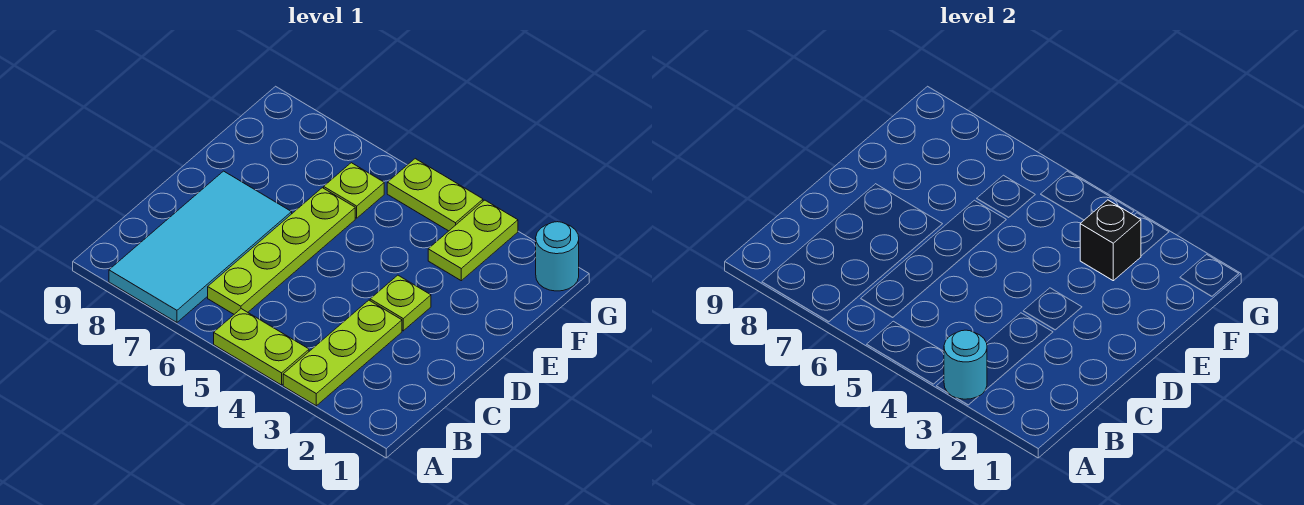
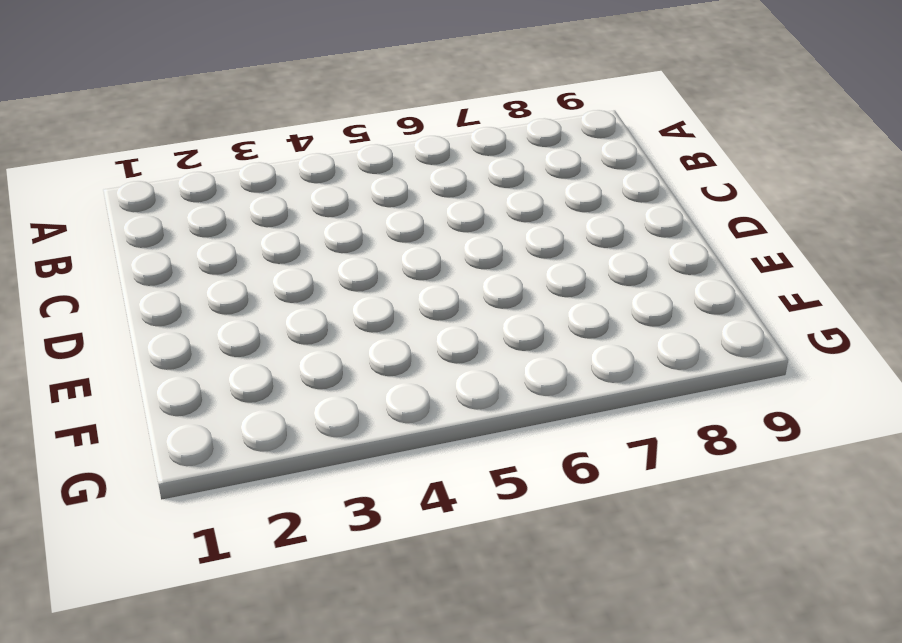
none -> lime plate A3:C3 level 1
none -> lime plate A4:A5 level 1

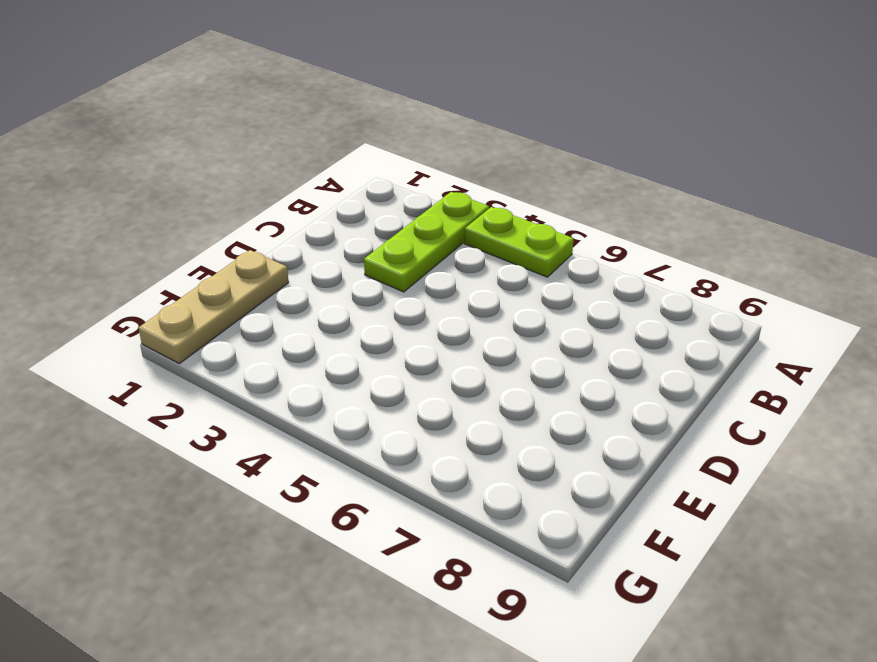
tan plate E1:G1 level 1 -> cyan round brick G1 level 1
none -> cyan tile A7:D8 level 1
none -> lime plate B6:E6 level 1

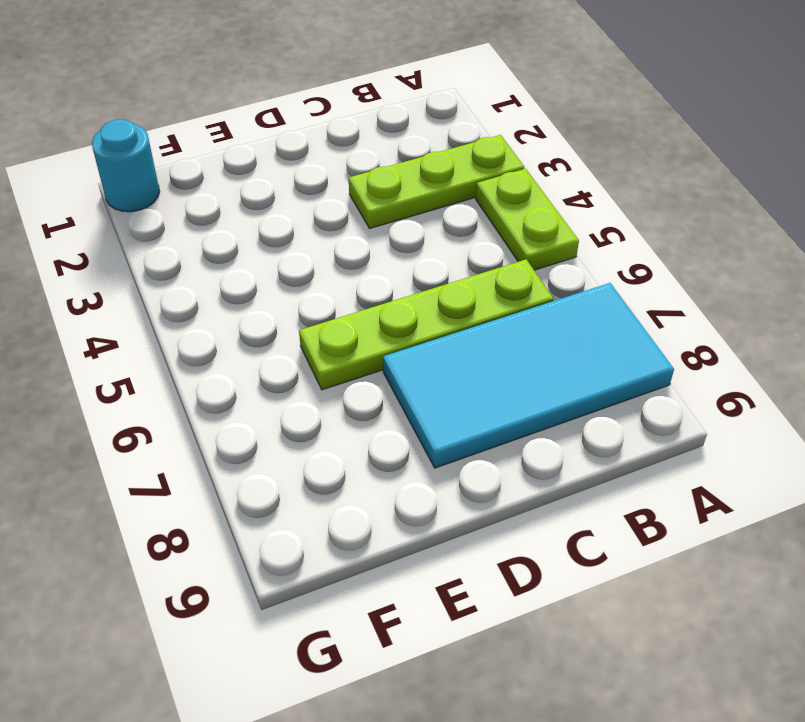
none -> lime plate D3 level 1
none -> lime plate F3:G3 level 1

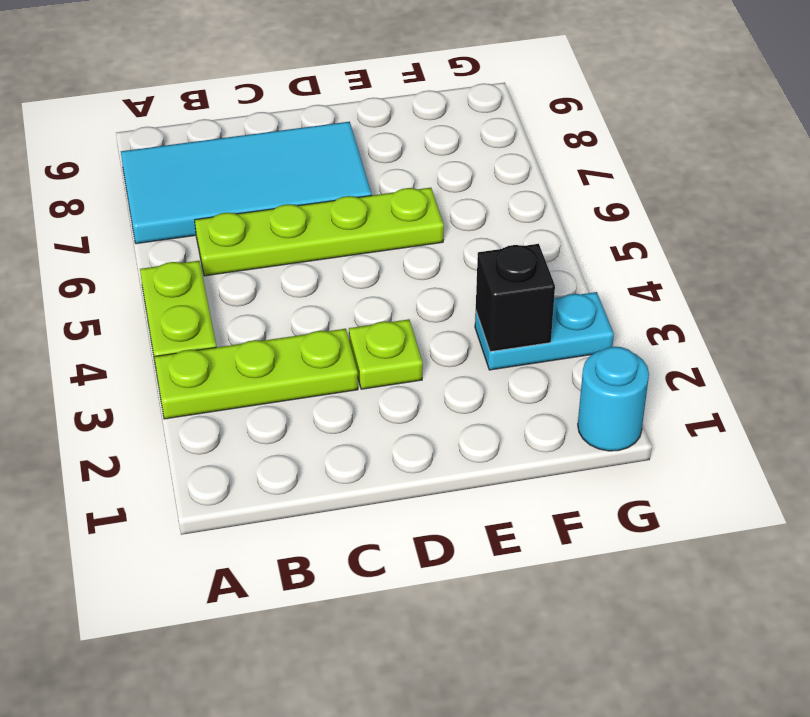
cyan plate F3:G3 level 1 -> lime plate F3:G3 level 1
none -> lime plate F6 level 1
none -> lime plate G4:G5 level 1

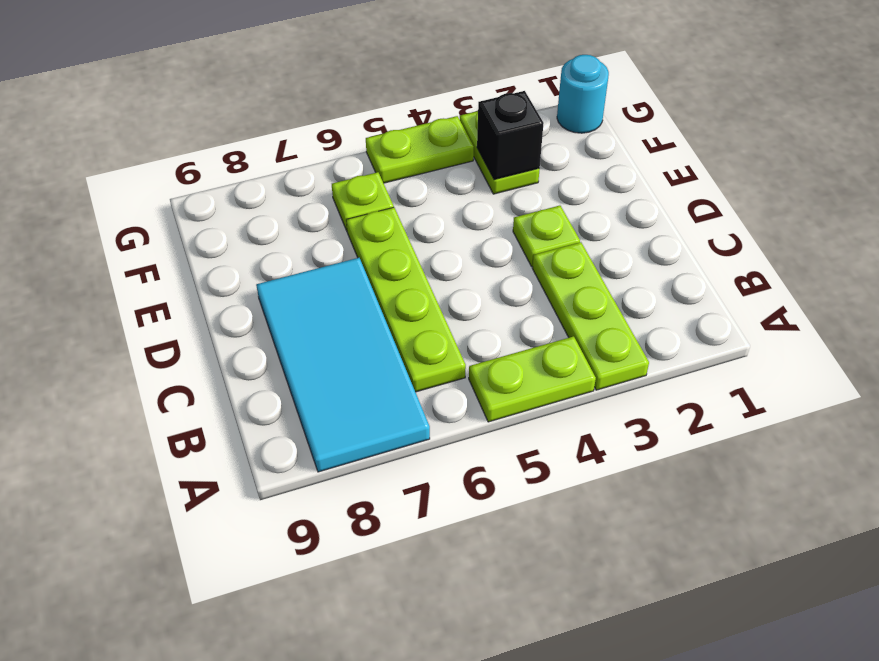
none -> cyan round brick A3 level 2

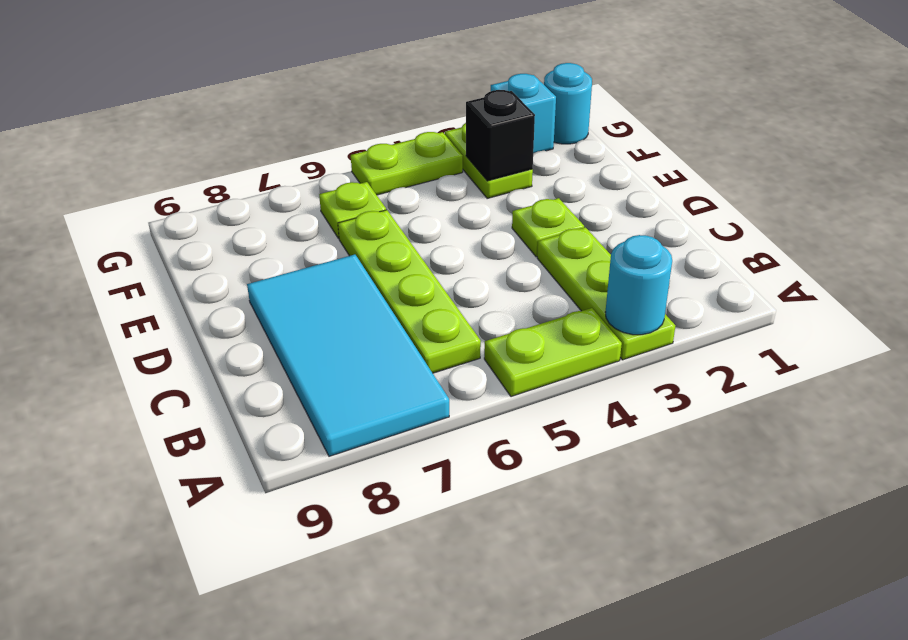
cyan brick G2 level 1 -> none

